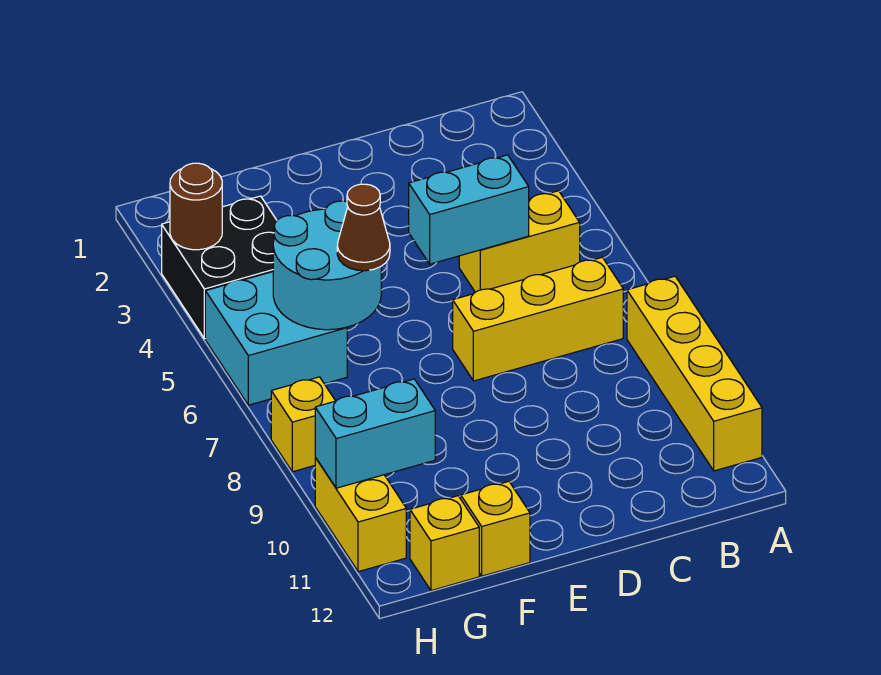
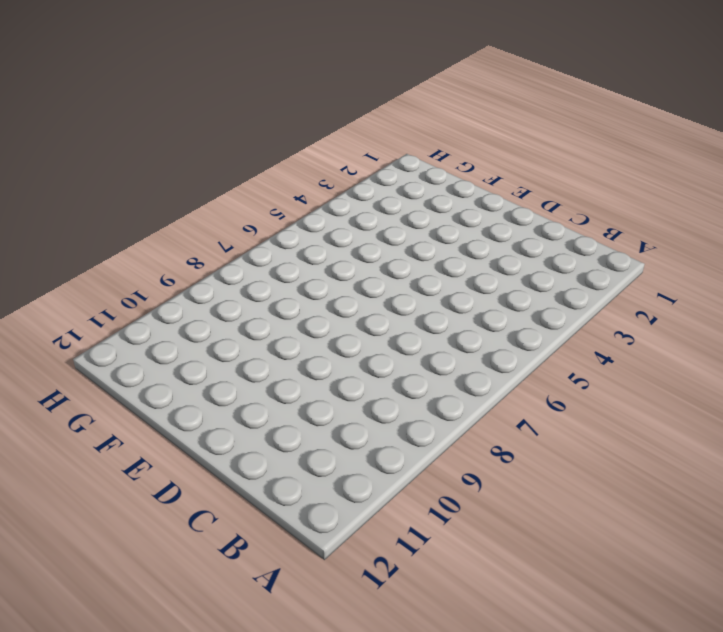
none -> yellow brick A8:A11 level 1
none -> yellow brick B5:C5 level 1
none -> yellow brick B7:D7 level 1

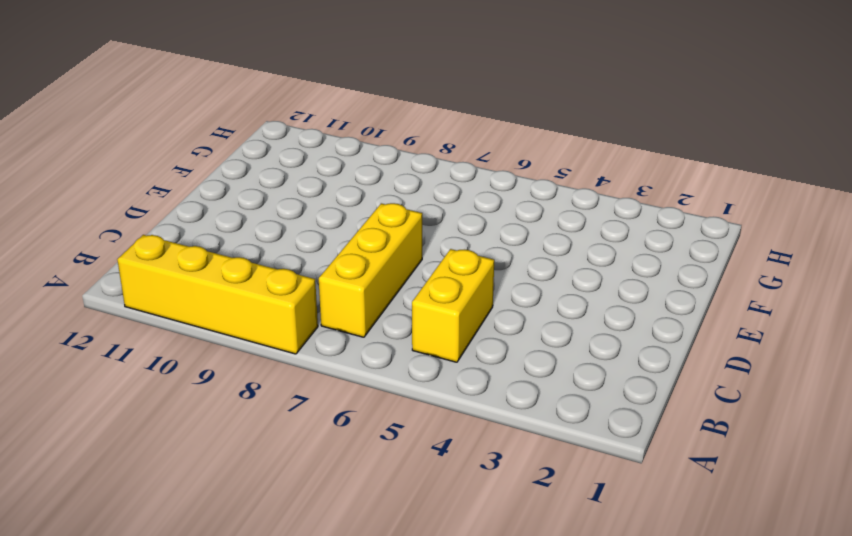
none -> yellow brick F12 level 1
none -> black brick G3:H4 level 1
none -> cyan brick G5:H6 level 1

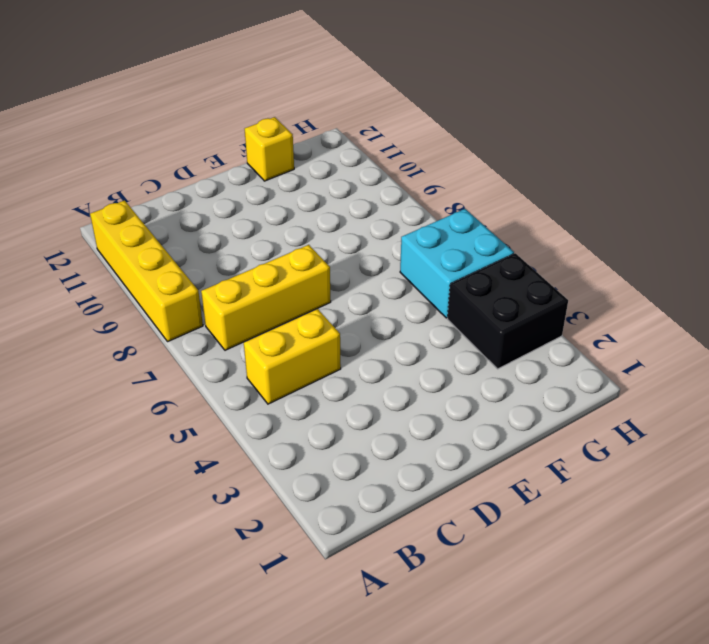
none -> yellow brick G12 level 1
none -> yellow brick H8 level 1
none -> yellow brick H10:H11 level 1

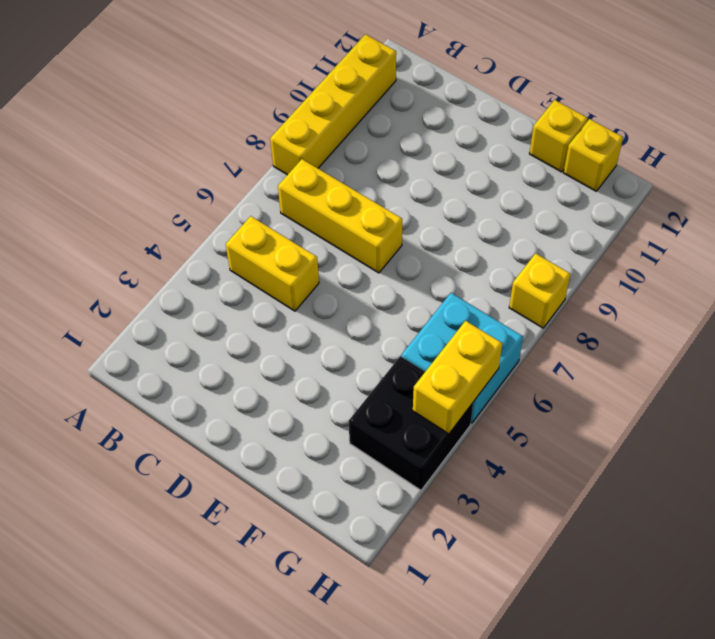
yellow brick H4:H5 level 2 -> yellow brick H10:H11 level 1
none -> cyan brick C5:D5 level 2
none -> cyan round brick F5:G6 level 2
none -> cyan brick G10:H10 level 2

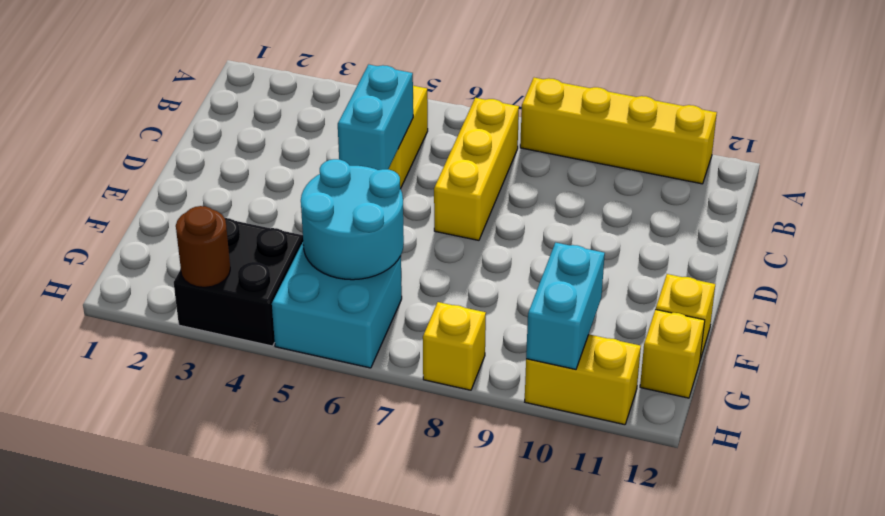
none -> brown cone F6 level 3

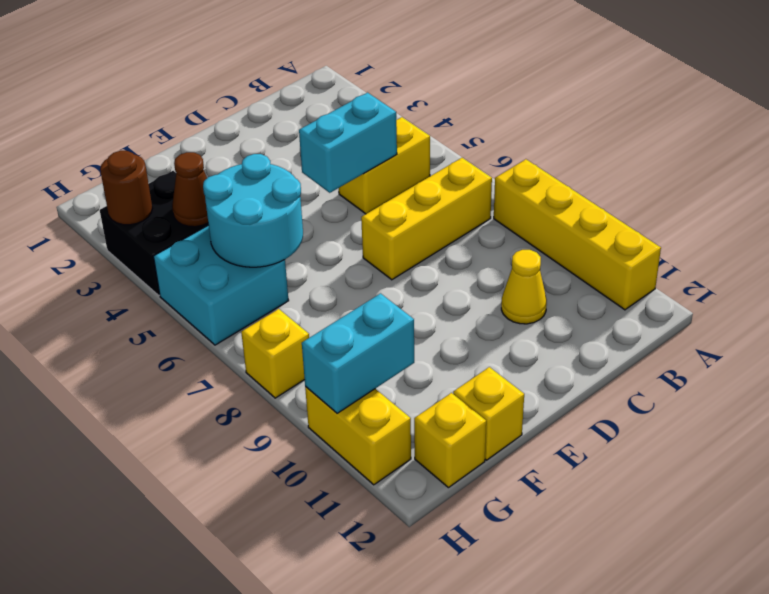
yellow cone C10 level 1 -> none
brown cone G4 level 2 -> brown cone F6 level 3

